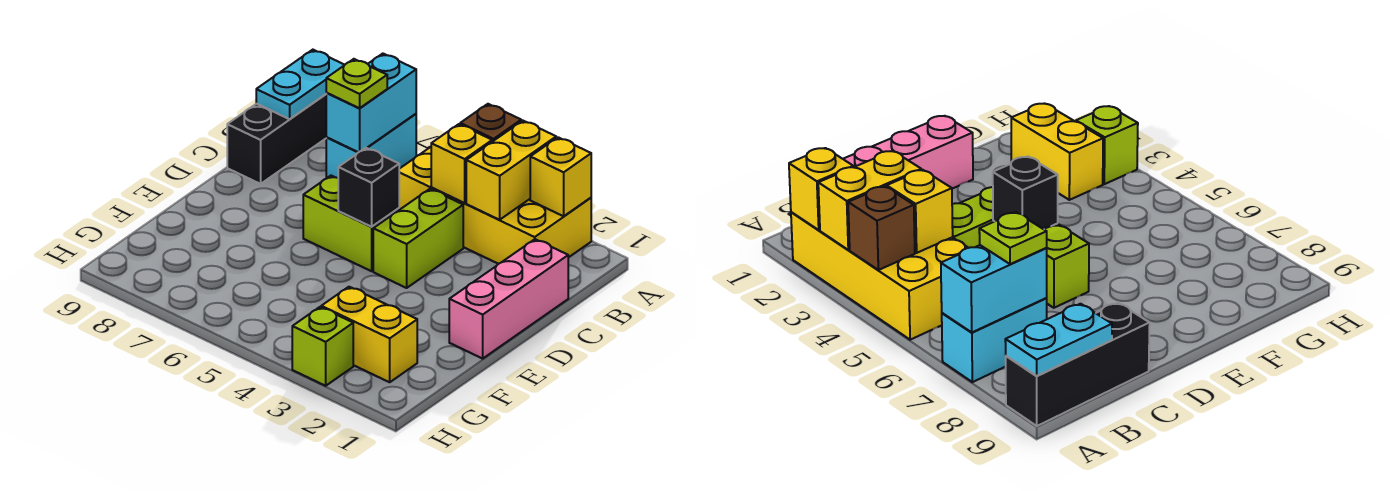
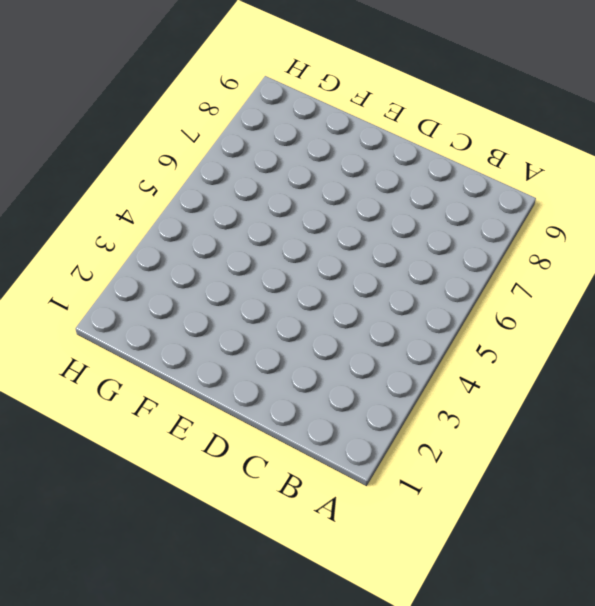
none -> yellow brick A2:B5 level 1
none -> cyan brick A7:B7 level 1
none -> black brick A9:C9 level 1

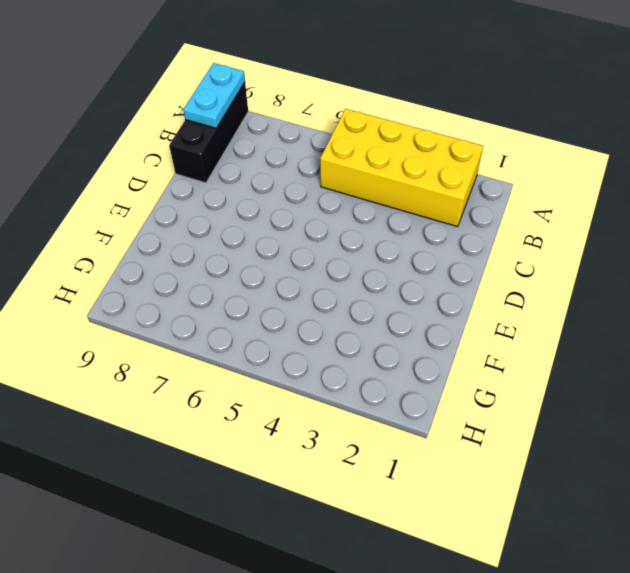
none -> cyan brick A7:B7 level 1
none -> pink brick C1:E1 level 1
none -> lime brick C4:D4 level 1

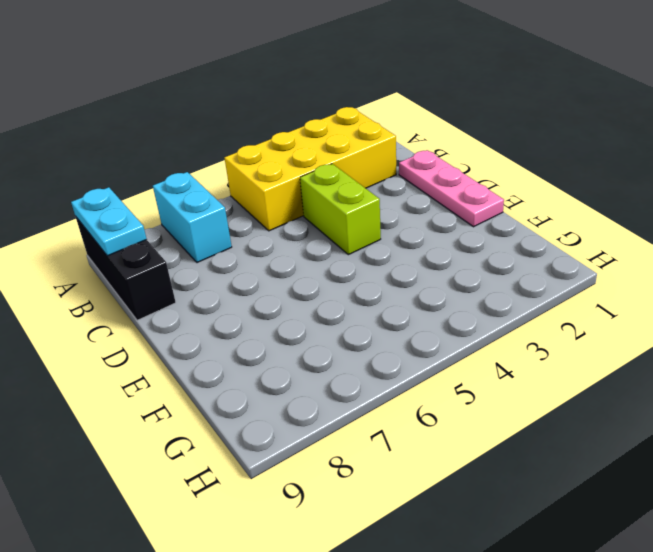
pink plate C1:E1 level 1 -> pink brick C1:E1 level 1
none -> lime brick D5:D6 level 1
none -> yellow brick G2:G3 level 1
none -> lime brick H3 level 1

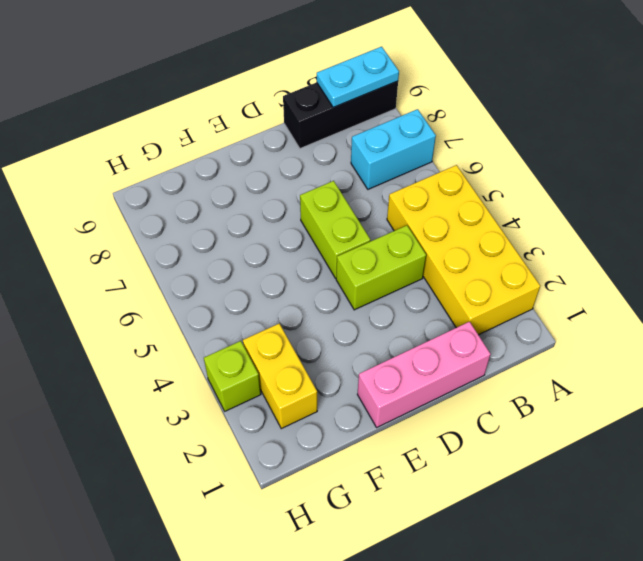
none -> yellow brick A2 level 2
none -> yellow brick A3:B3 level 2
none -> brown brick A4 level 2

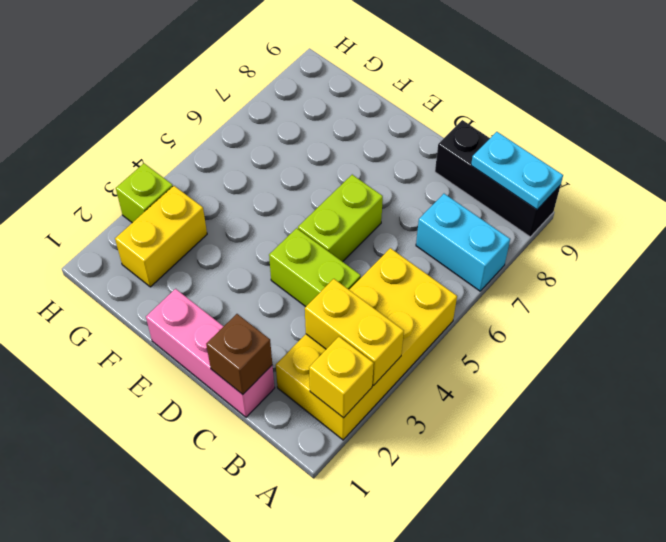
brown brick C1 level 2 -> brown brick A4 level 2
none -> cyan brick A7:B7 level 2
none -> yellow brick B4 level 2
none -> black brick D5 level 2

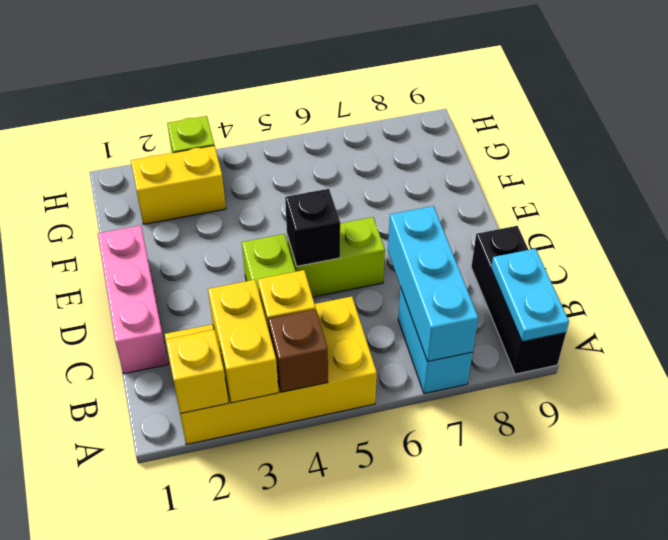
cyan brick A7:C7 level 2 -> cyan brick A7:B7 level 2
none -> lime plate B7 level 3

